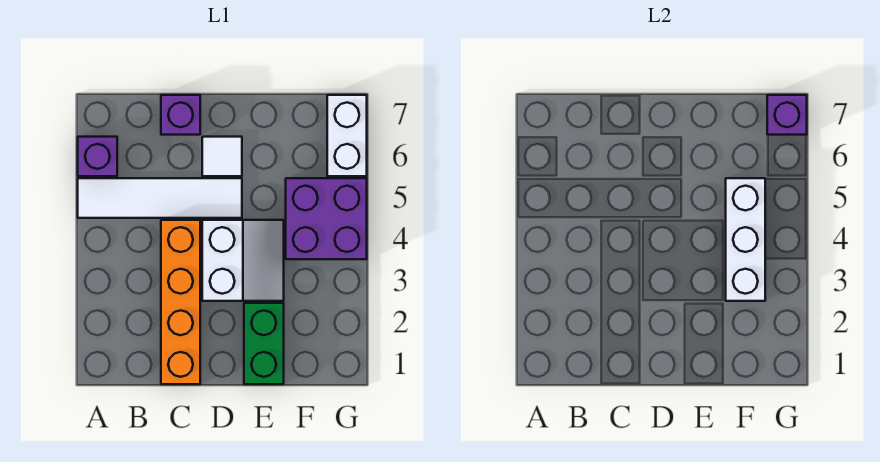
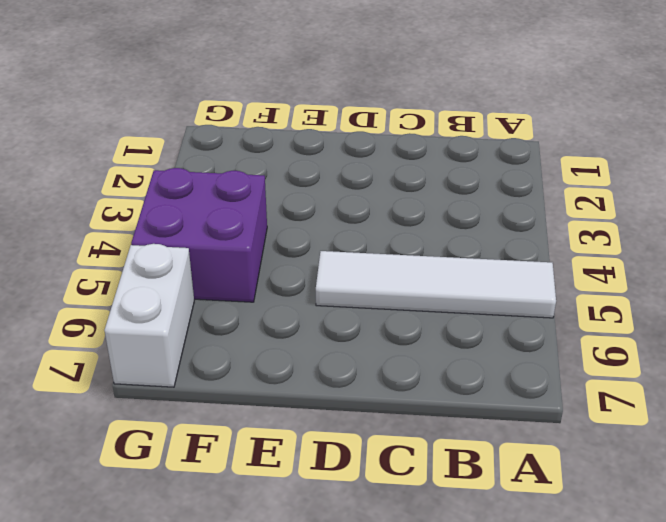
none -> purple brick A6 level 1
none -> orange brick C1:C4 level 1

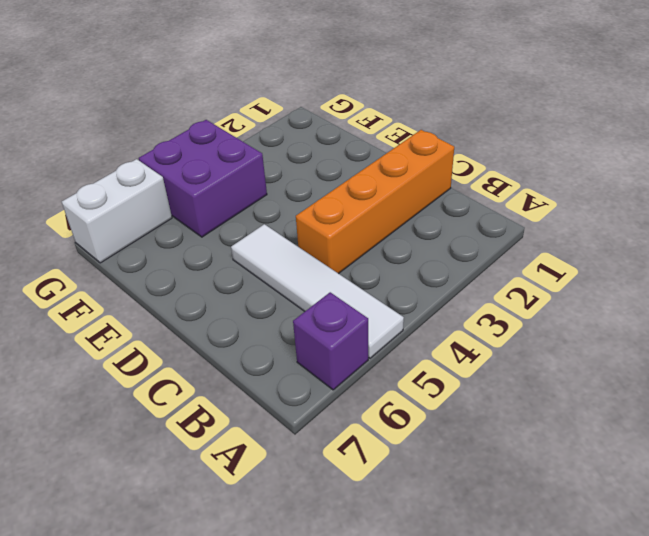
none -> purple brick C7 level 1
none -> white slope D3:E4 level 1 top D

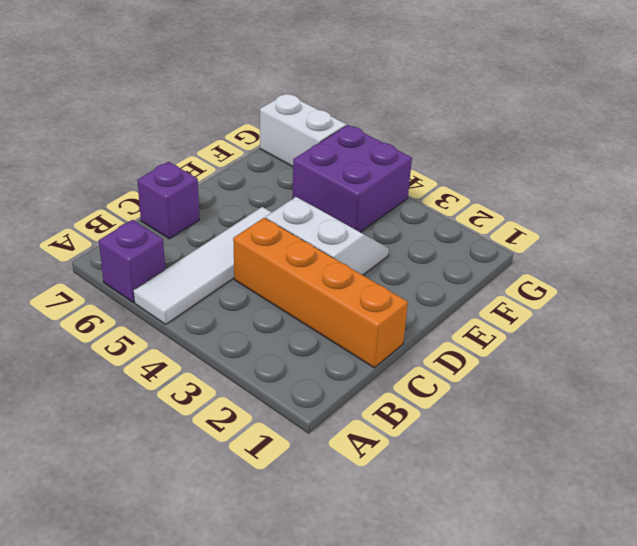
none -> white tile D6 level 1
none -> green brick E1:E2 level 1

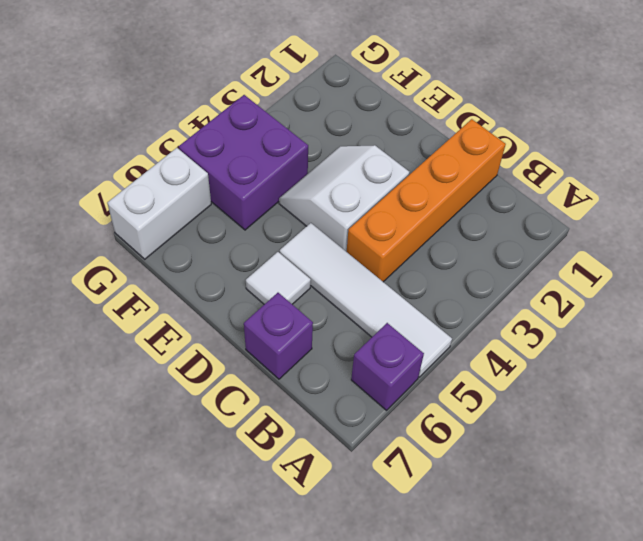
none -> green brick E1:E2 level 1
none -> white brick F3:F5 level 2

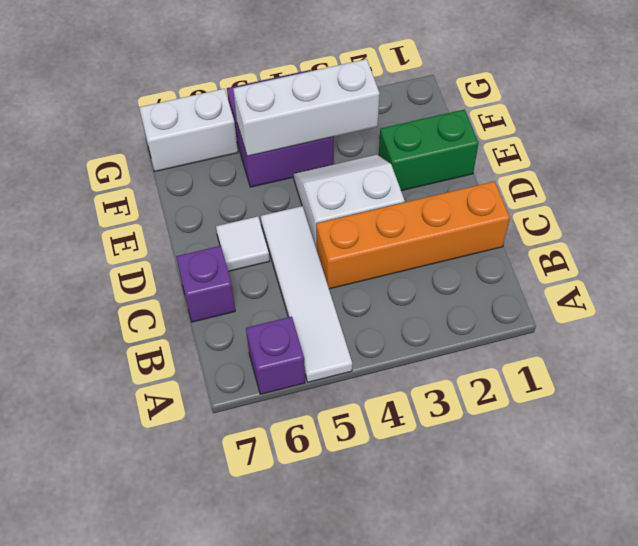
none -> purple brick G7 level 2

